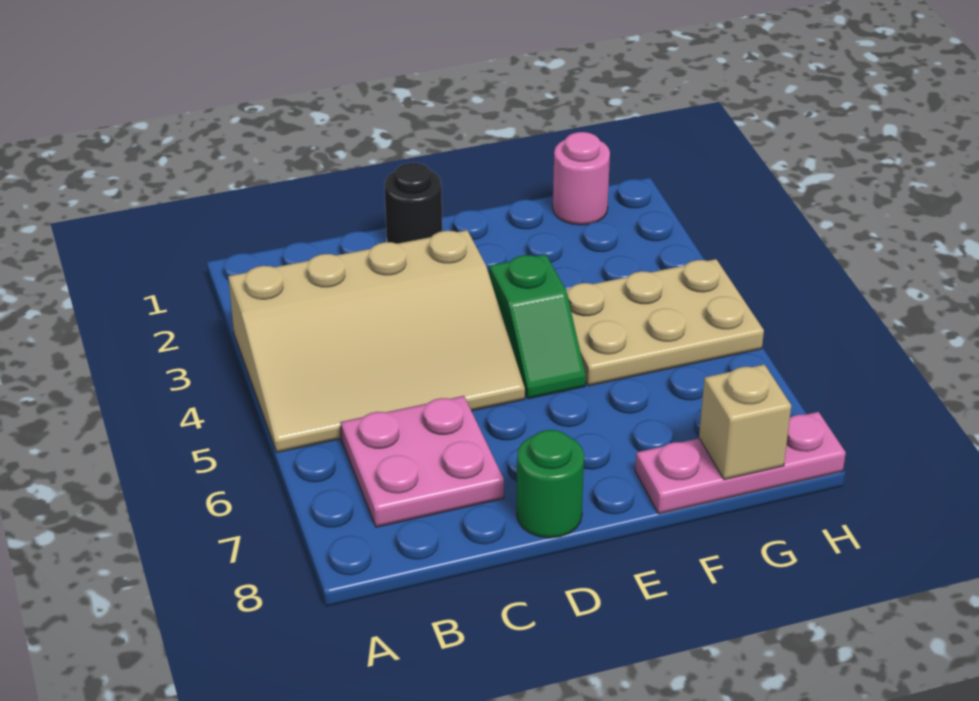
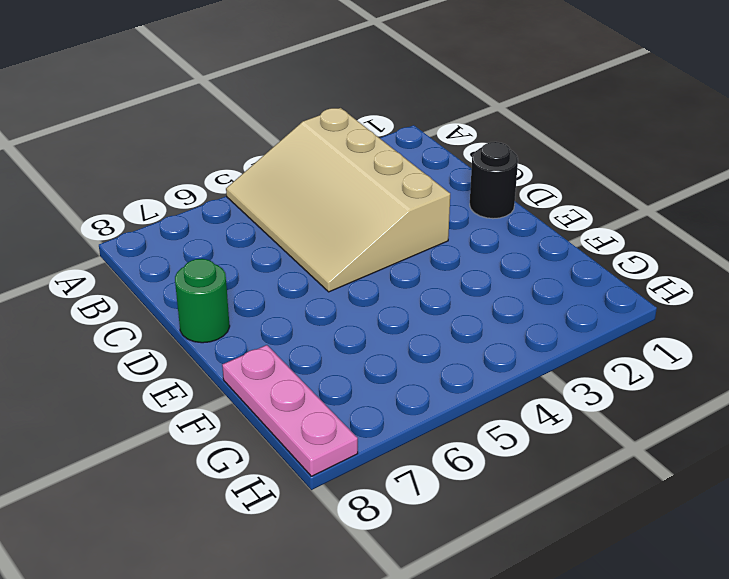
none -> pink plate B6:C7 level 1
none -> green slope E4:E5 level 1 top 4

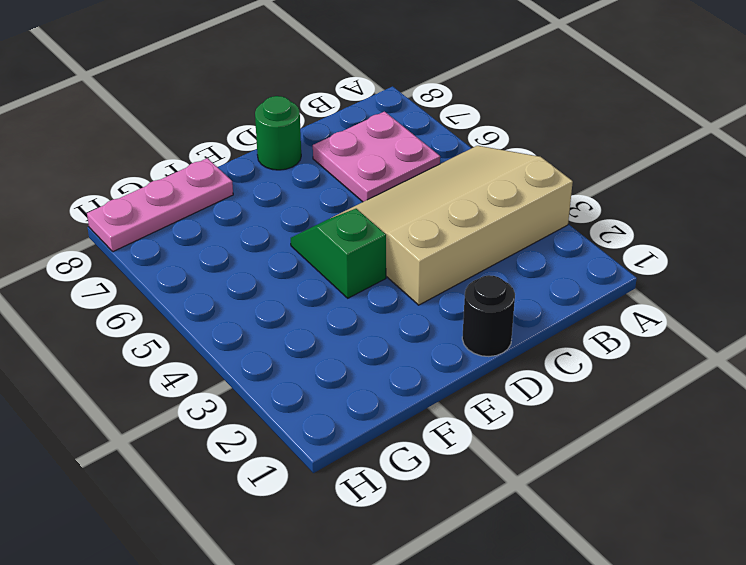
none -> tan plate F4:H5 level 1
none -> pink round brick G1 level 1

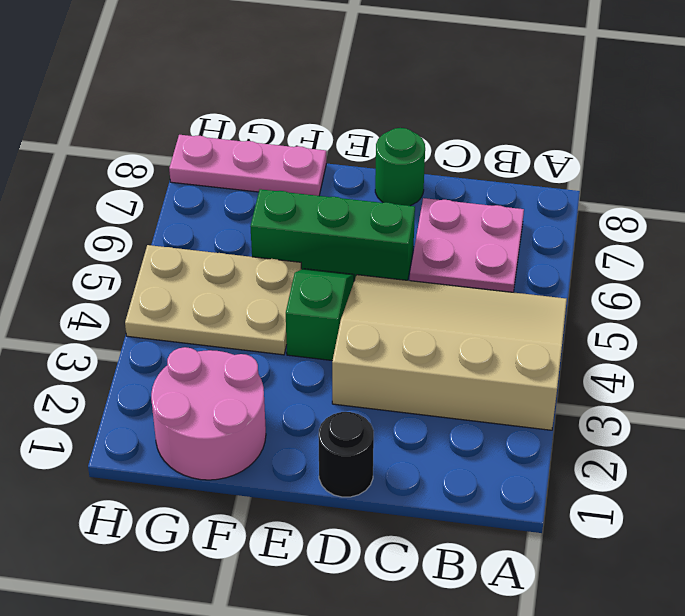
green brick D6:F6 level 1 -> none
pink round brick F1:G2 level 1 -> pink round brick G1 level 1
none -> tan brick G8 level 2

